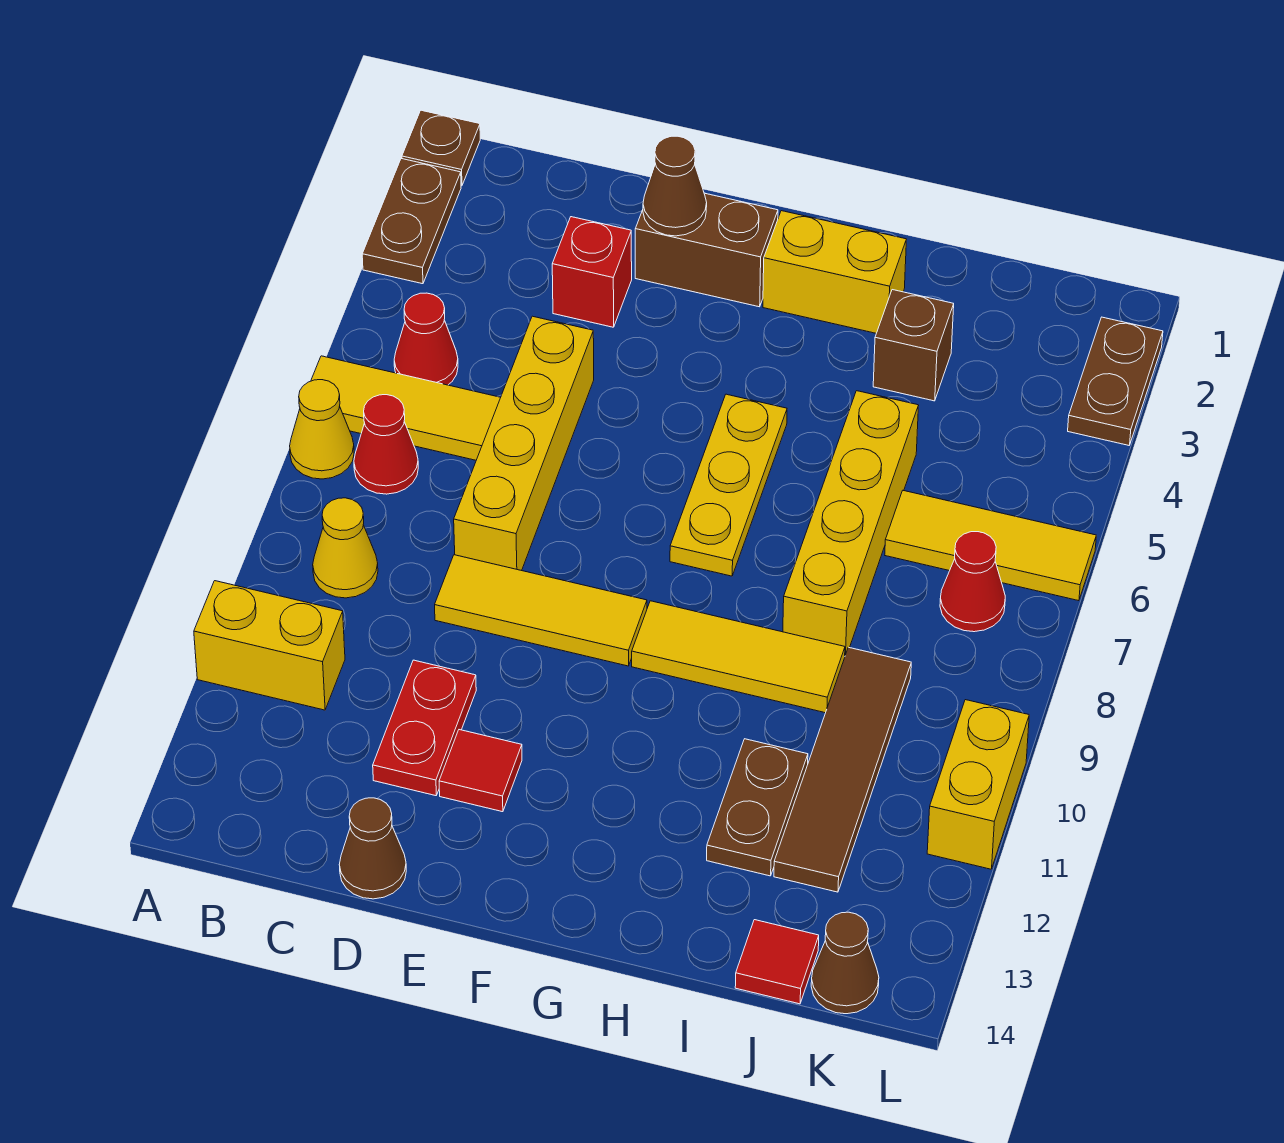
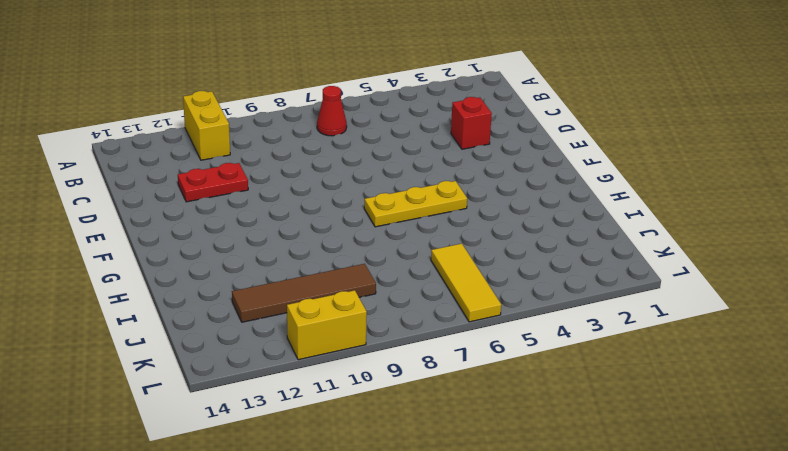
none -> brown plate A1 level 1
none -> brown plate A2:A3 level 1
none -> yellow tile A6:C6 level 1

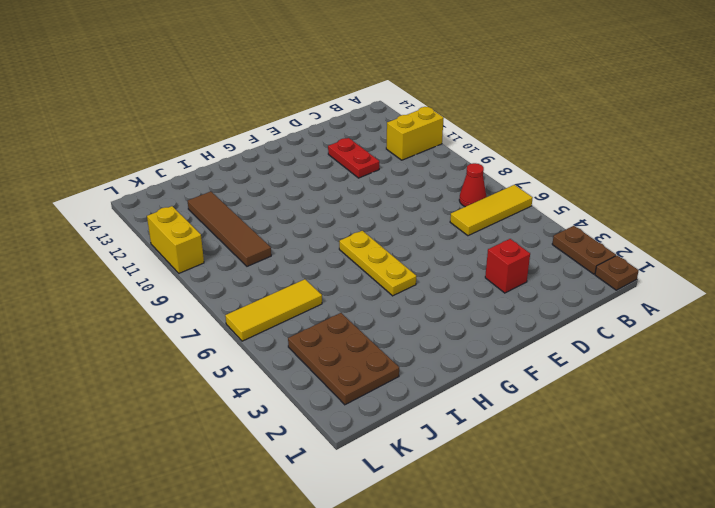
brown plate J2:K4 level 1 -> none
none -> yellow cone A7 level 1
none -> red cone B5 level 1
none -> yellow cone B9 level 1

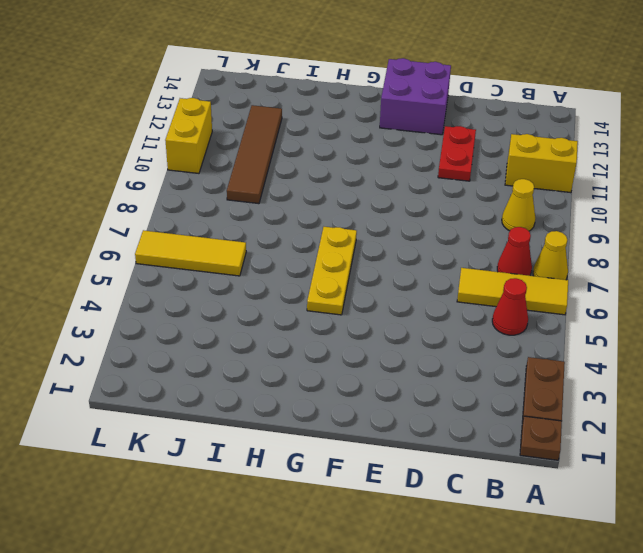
purple brick E13:F14 level 1 -> none
none -> red brick D3 level 1
none -> yellow brick D5:D8 level 1
none -> yellow tile D9:F9 level 1

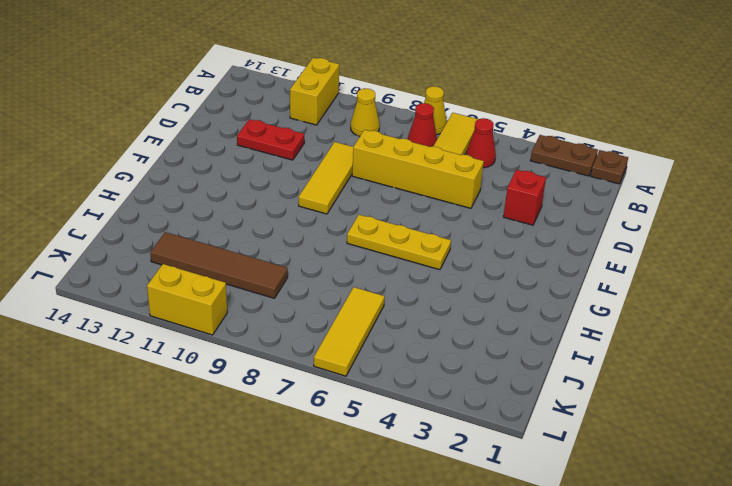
none -> brown cone D14 level 1
none -> brown brick E2:F2 level 1
none -> red tile E12 level 1

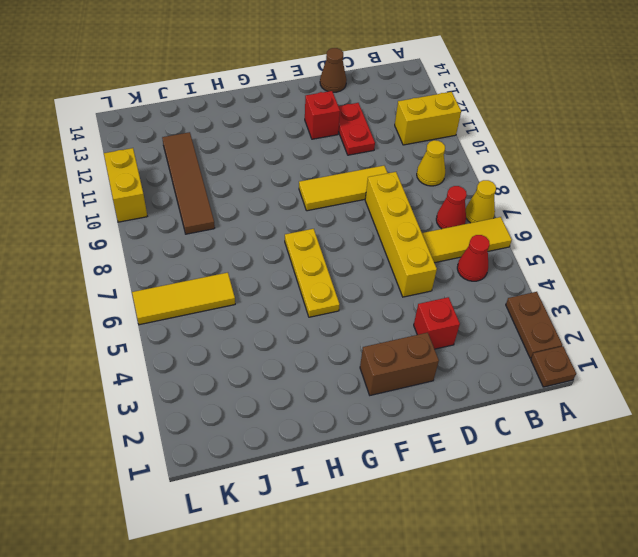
red brick E12 level 1 -> red tile E12 level 1
none -> yellow brick G2:H2 level 1
none -> yellow tile G9:I9 level 1
none -> brown brick I3 level 1

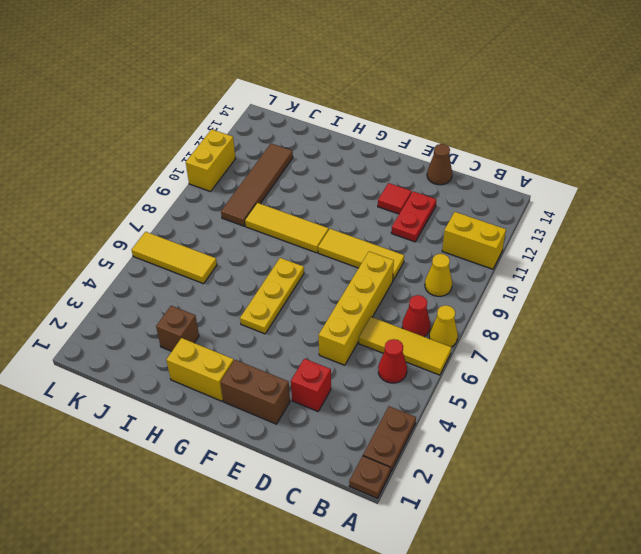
none -> yellow brick I5:I8 level 1
none -> brown plate I11:I12 level 1
none -> red tile J14 level 1

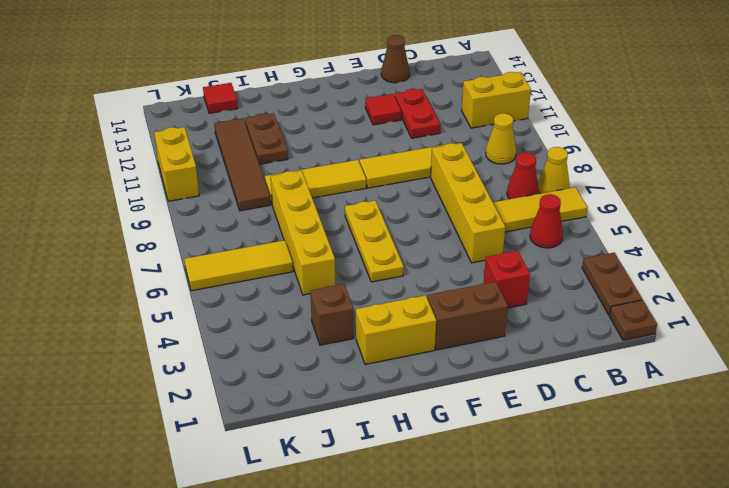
none -> red cone K7 level 1
none -> brown cone K14 level 1
none -> brown plate L2:L3 level 1

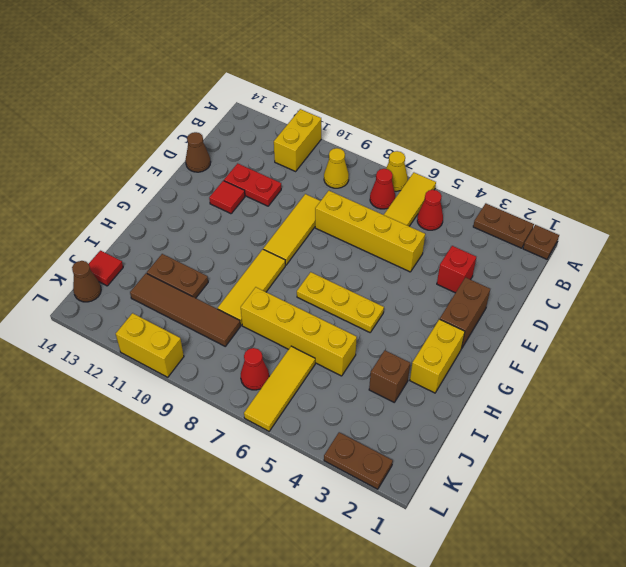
none -> brown cone E2 level 2

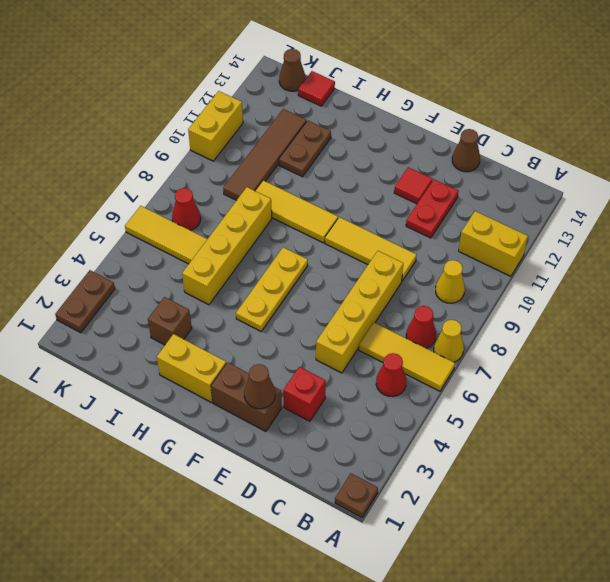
none -> brown plate A2:A3 level 1

